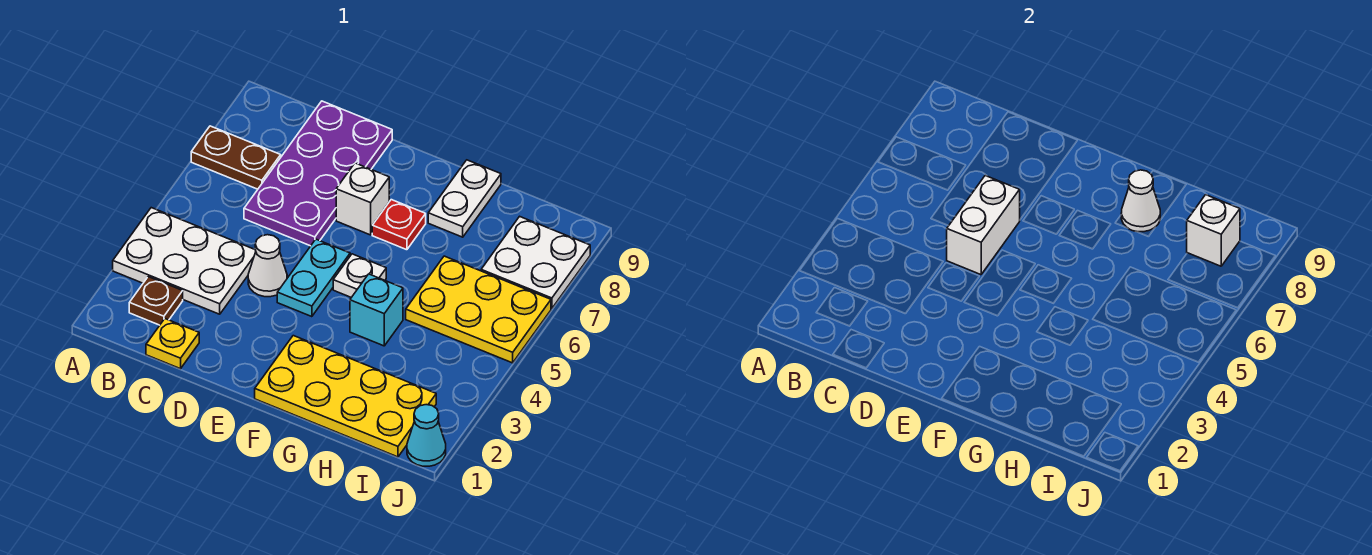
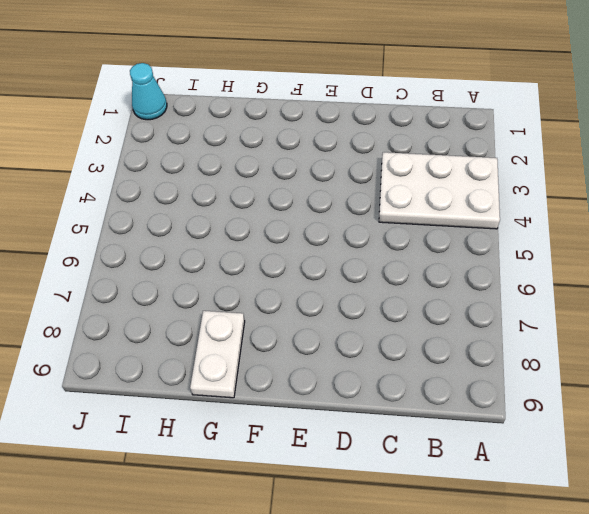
none -> brown plate A7:B7 level 1
none -> brown plate B2 level 1
none -> yellow plate C1 level 1

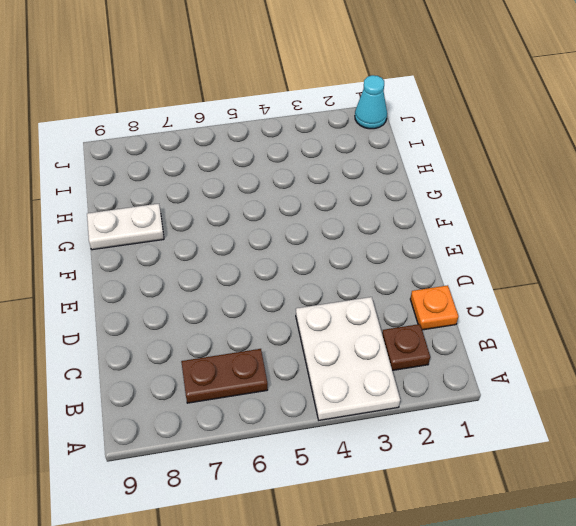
brown plate B6:B7 level 1 -> brown plate A7:B7 level 1
orange plate C1 level 1 -> yellow plate C1 level 1
none -> purple plate C6:D9 level 1
none -> white cone D4 level 1
none -> cyan plate E4:E5 level 1

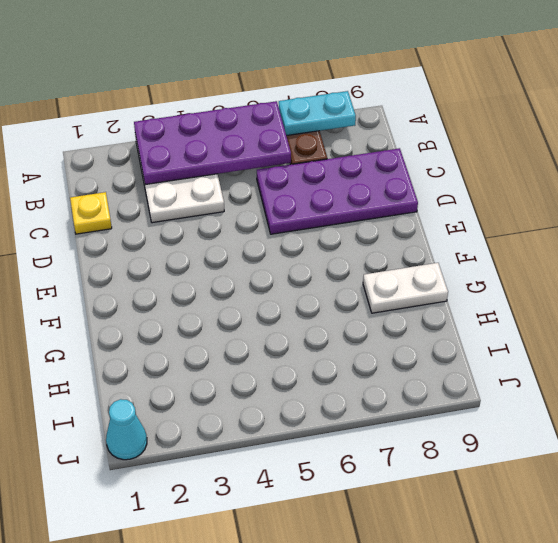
purple plate A3:B6 level 2 -> none
cyan plate A7:A8 level 2 -> cyan plate E4:E5 level 1
none -> brown plate B2 level 1
none -> white cone D4 level 1
none -> white brick E7 level 1

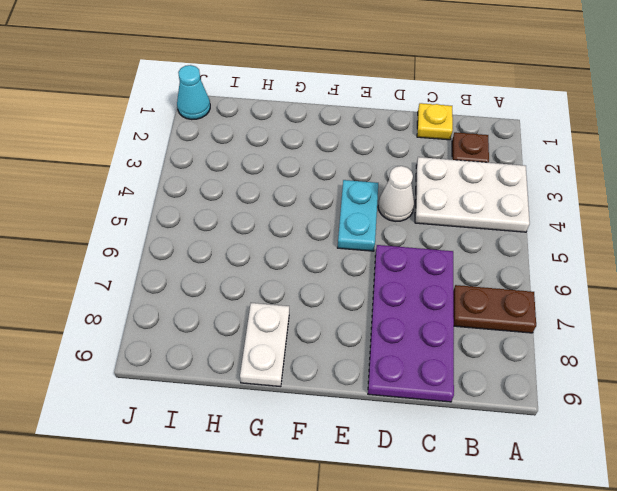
none -> white brick E7 level 1
none -> yellow plate F1:I2 level 1
none -> white plate F5 level 1

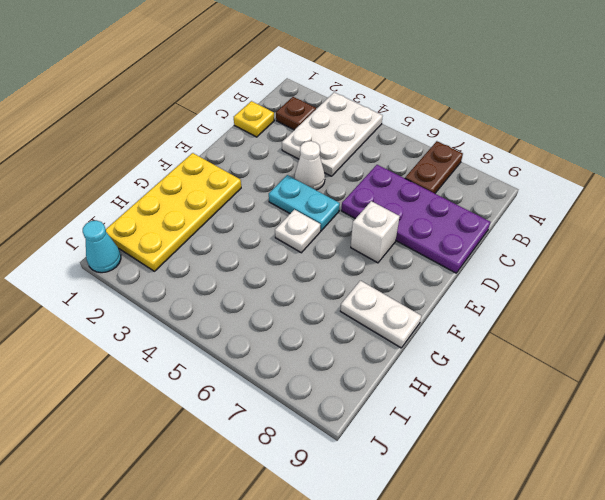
none -> red plate F7 level 1
none -> cyan brick G4 level 1
none -> yellow plate H5:J6 level 1

